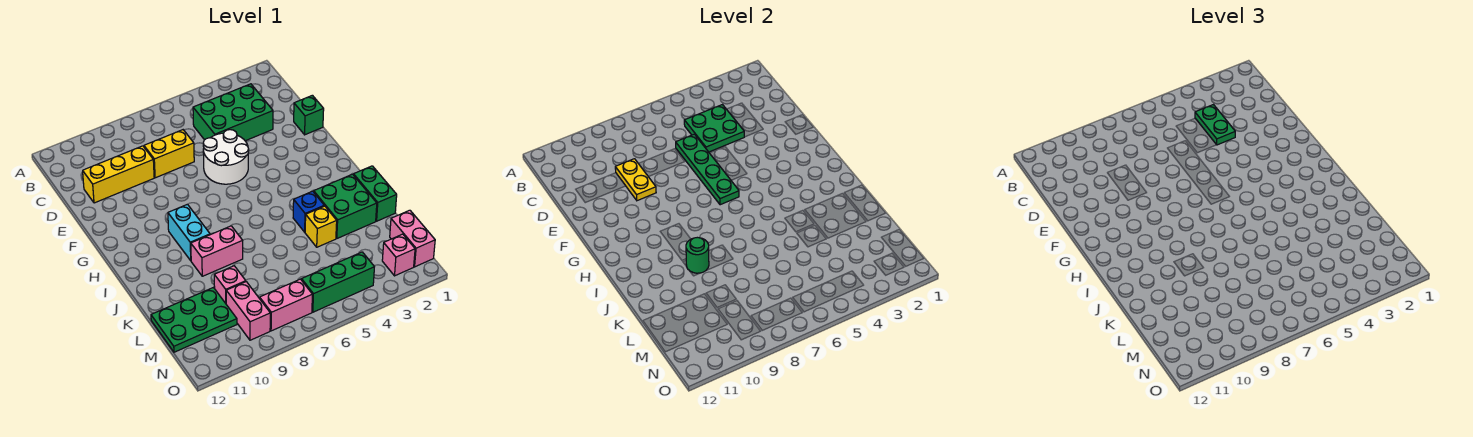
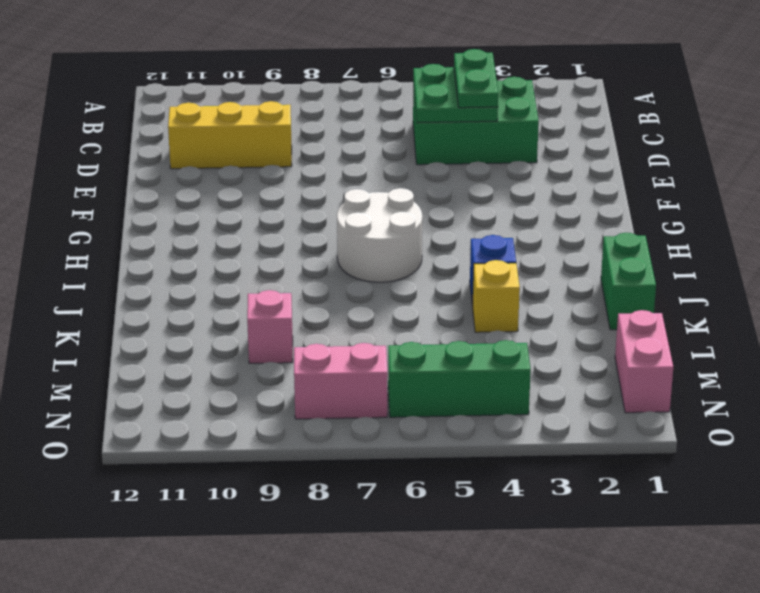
white round brick H6:I7 level 1 -> white round brick E5:F6 level 1
none -> yellow brick D7:D8 level 1
none -> green brick E1 level 1
none -> cyan brick H9:I9 level 1

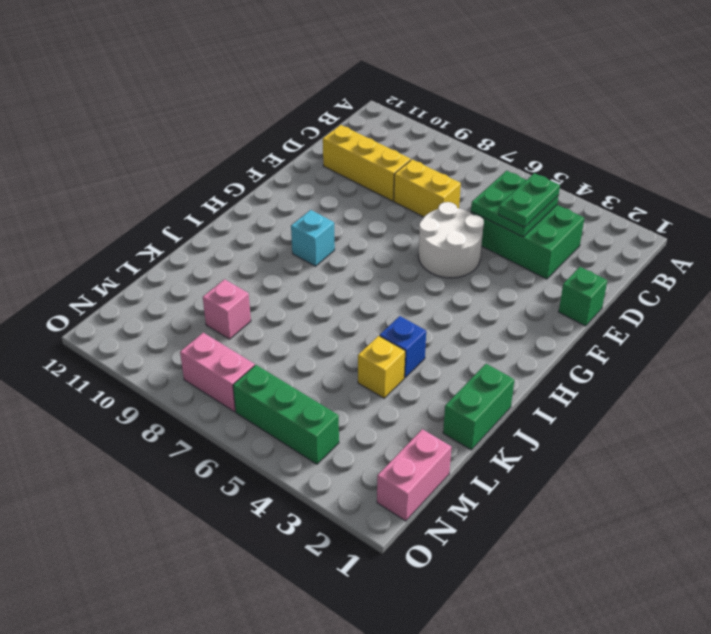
cyan brick H9 level 1 -> cyan brick H9:I9 level 1
none -> green brick J2:K3 level 1
none -> pink brick J8:J9 level 1
none -> green plate L10:M12 level 1

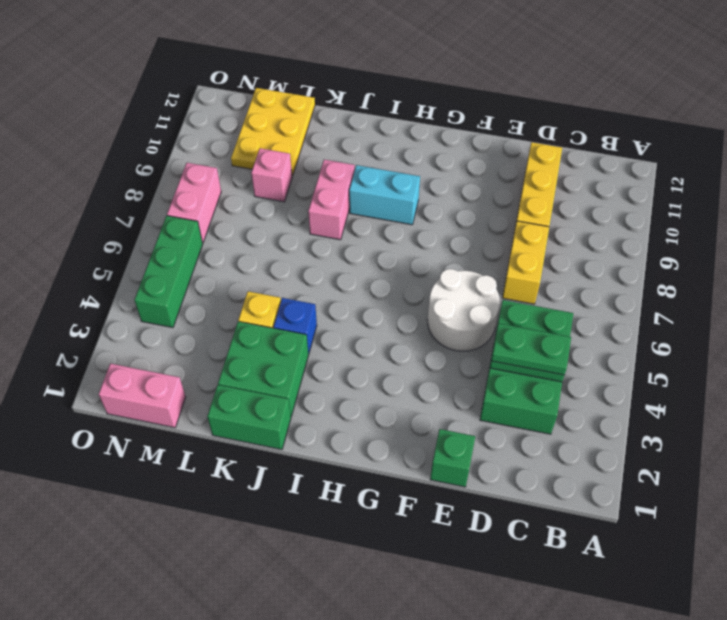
yellow plate L10:M12 level 1 -> green plate L10:M12 level 1
none -> pink brick M9:N9 level 1
none -> pink brick N2 level 1
none -> green plate D6:G6 level 2

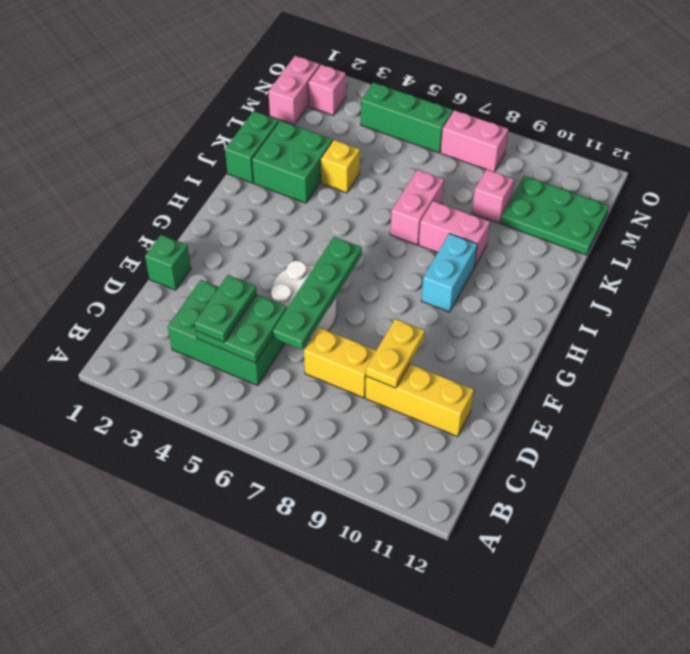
pink brick J7:K7 level 1 -> pink brick M9:N9 level 1
none -> blue brick J4 level 1
none -> green round brick J9 level 2

